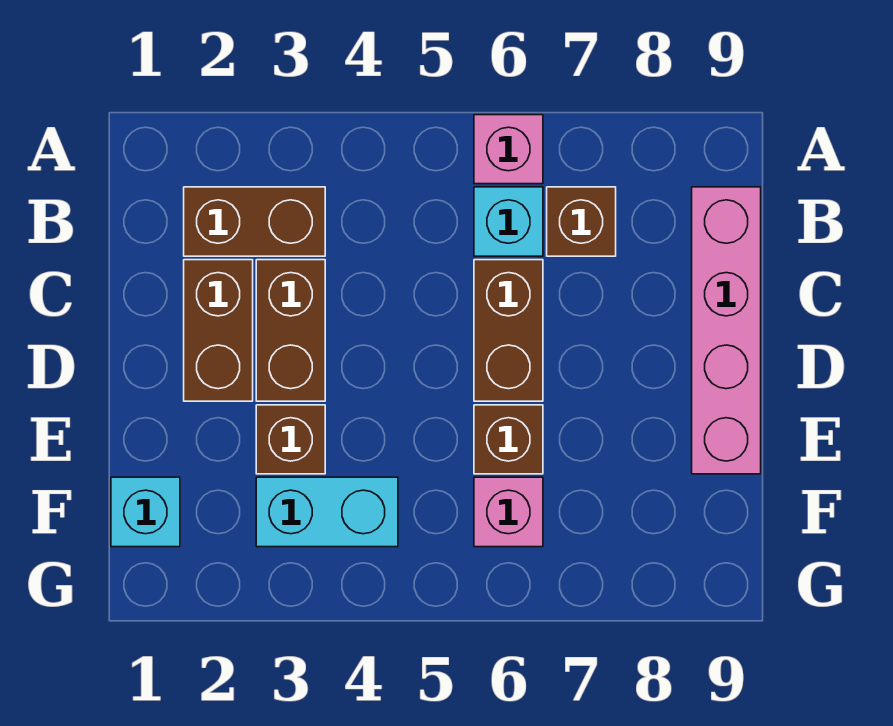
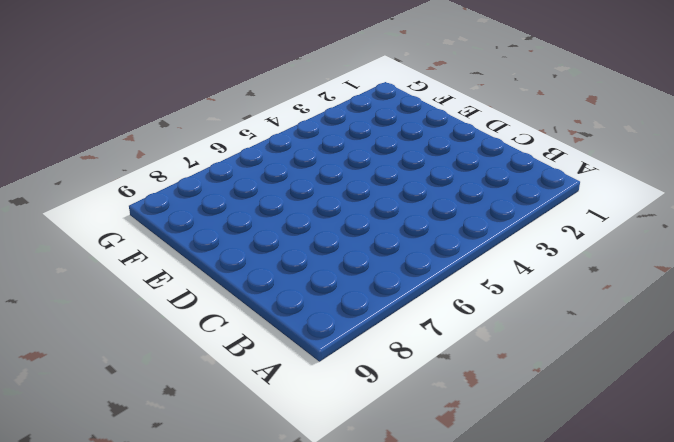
none -> pink brick A6 level 1
none -> brown brick B2:B3 level 1
none -> cyan brick B6 level 1

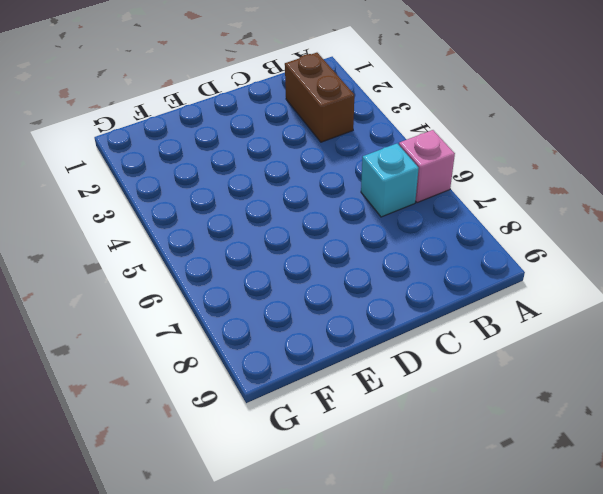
none -> brown brick B7 level 1
none -> pink brick B9:E9 level 1
none -> brown brick C2:D2 level 1

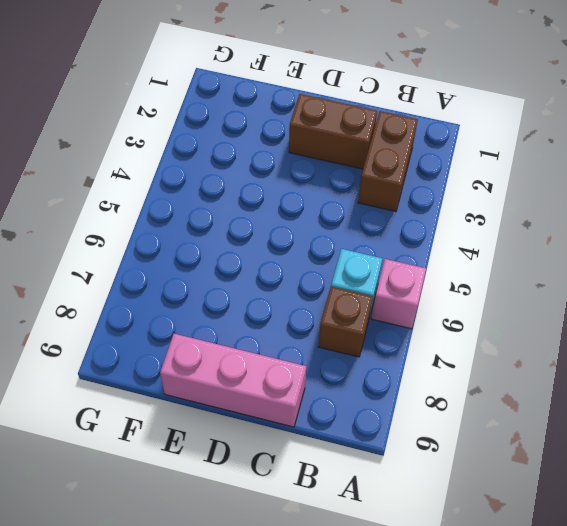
pink brick C9:E9 level 1 -> pink brick B9:E9 level 1
none -> brown brick C3:D3 level 1
none -> brown brick C6:D6 level 1
none -> brown brick E3 level 1

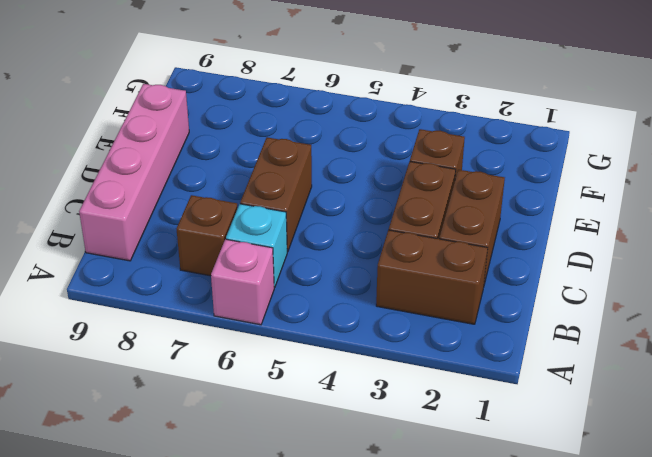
none -> brown brick E6 level 1
none -> cyan brick F1 level 1
none -> cyan brick F3:F4 level 1

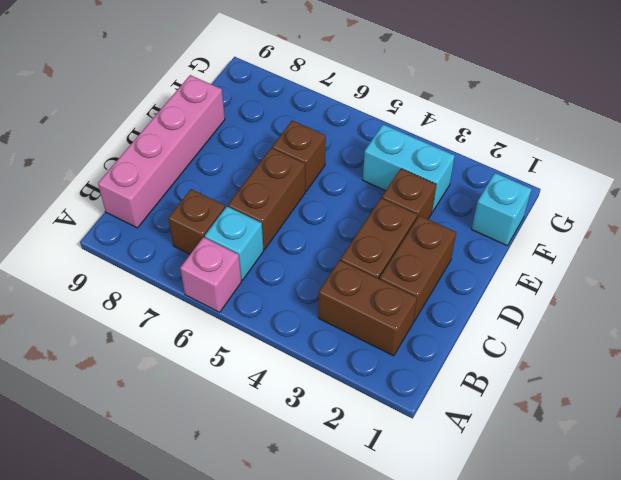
none -> pink brick F6 level 1

